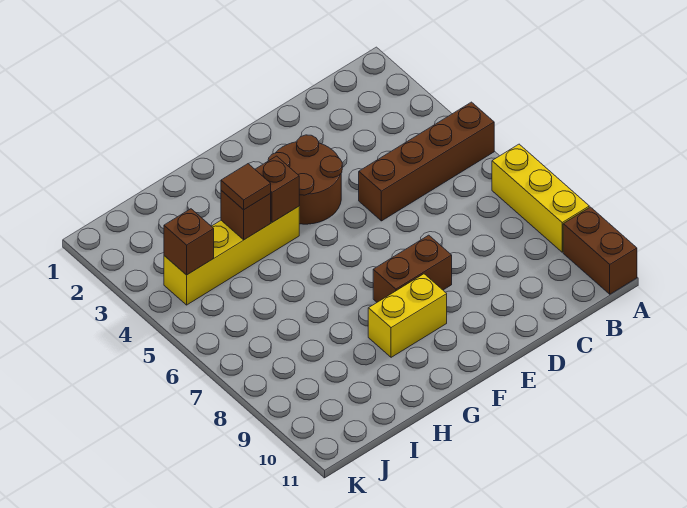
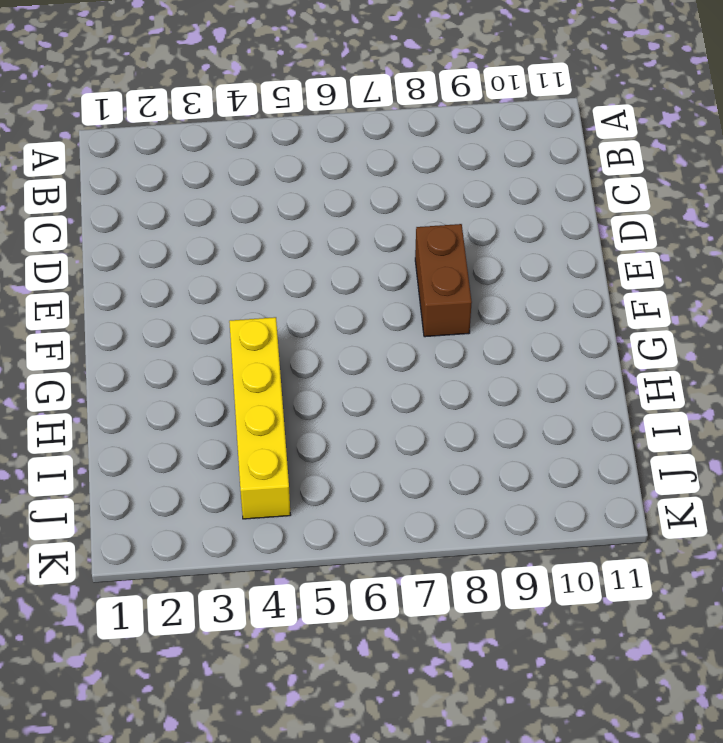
none -> brown brick A5:D5 level 1
none -> yellow brick A7:A9 level 1

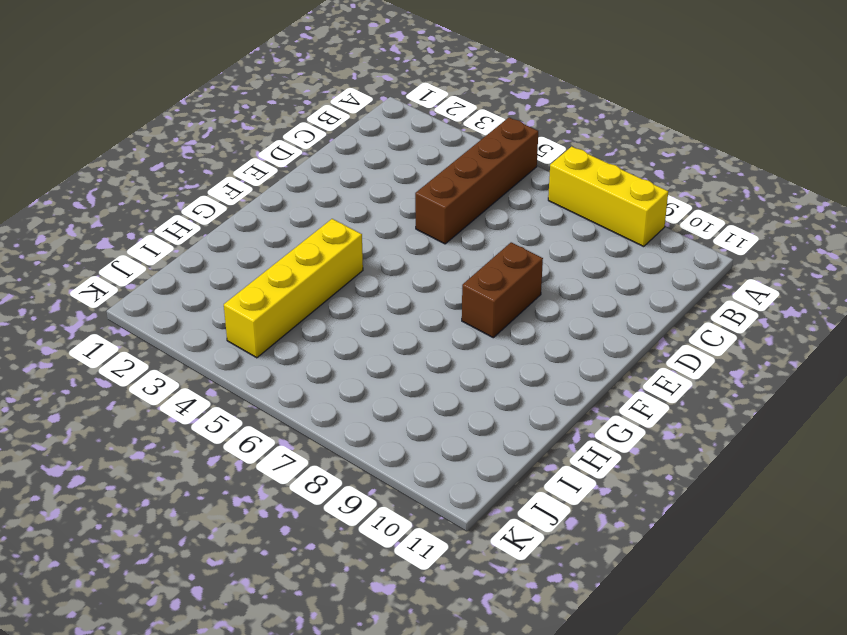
none -> brown brick A10:A11 level 1
none -> brown round brick E3:F4 level 1

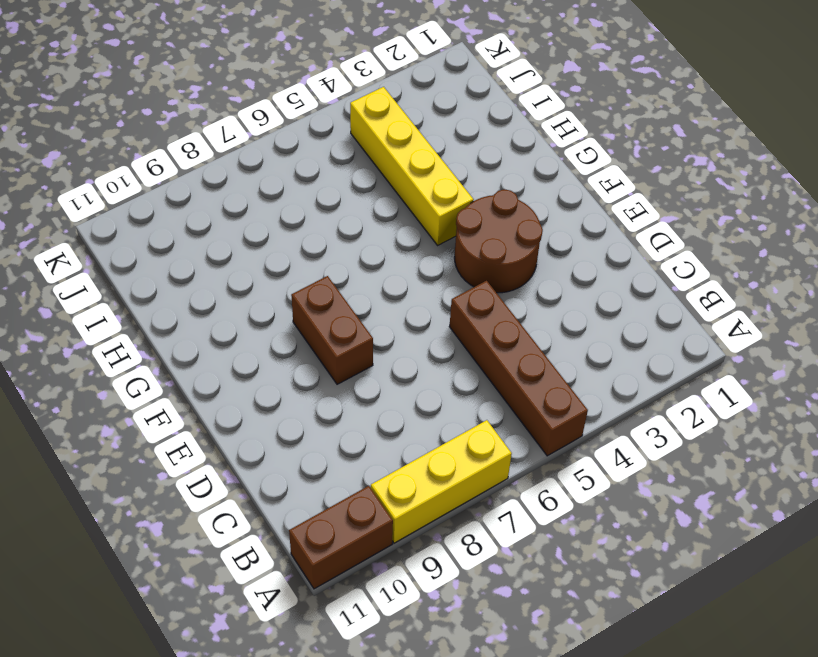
none -> yellow brick F9:G9 level 1
none -> brown brick G4 level 2

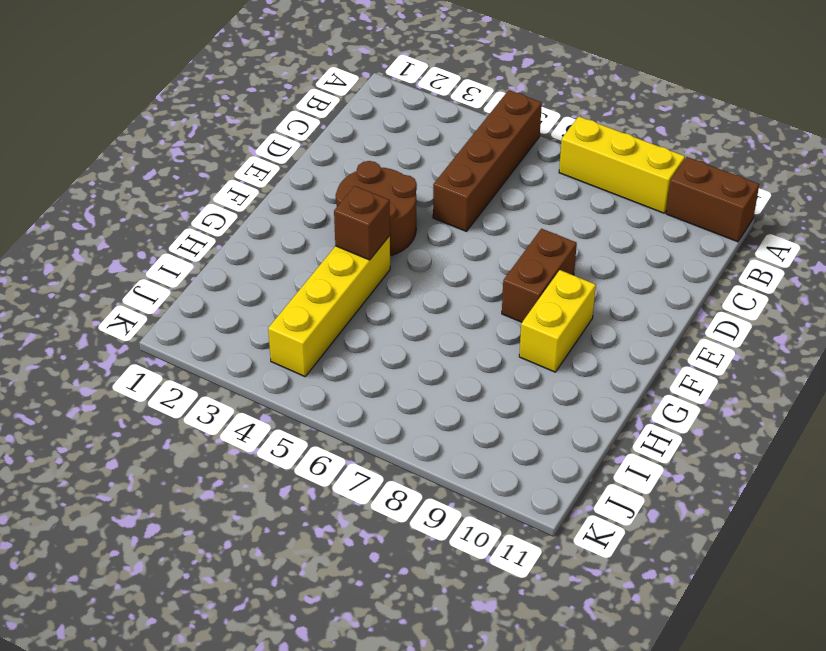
none -> brown brick H4 level 2
none -> brown brick J4 level 2

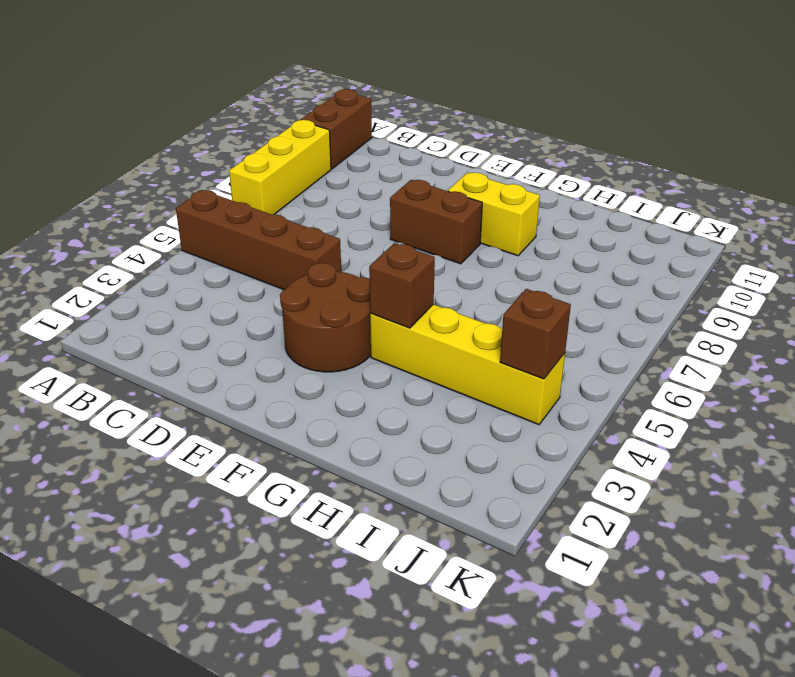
none -> brown brick H4 level 2
none -> brown tile H4 level 3

